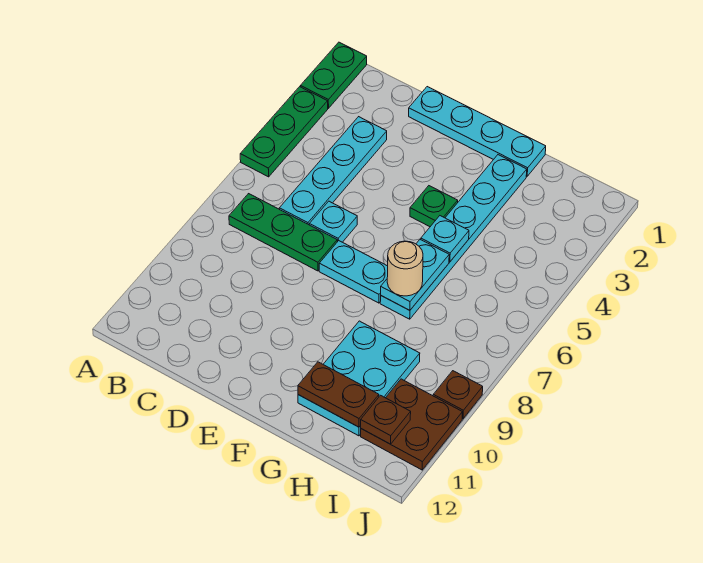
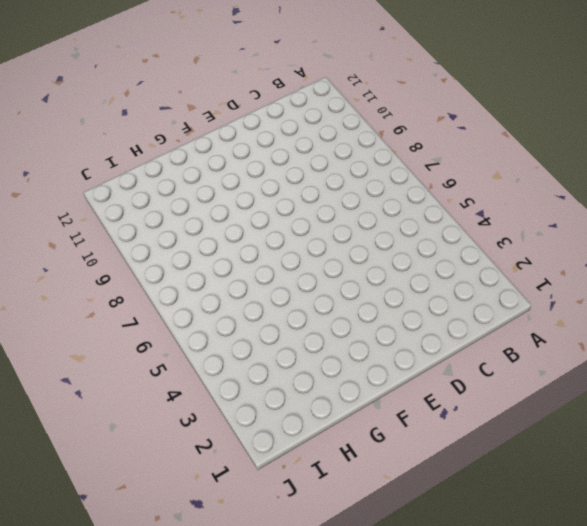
none -> green plate A1:A2 level 1
none -> green plate A3:A5 level 1
none -> green plate B7:D7 level 1

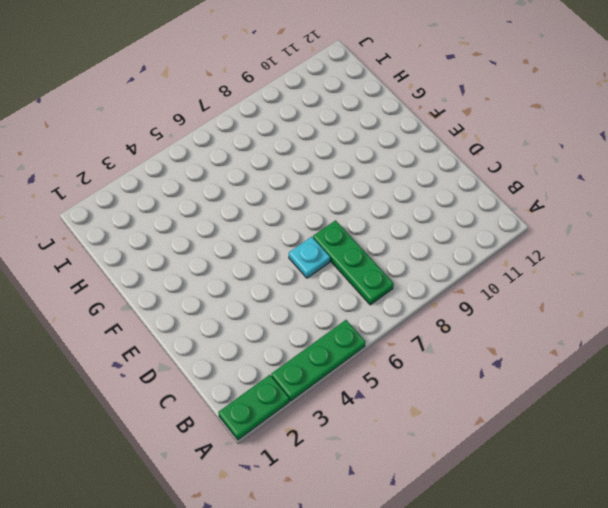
none -> cyan plate C3:C6 level 1
none -> cyan plate D1:G1 level 1
none -> cyan plate E7:F7 level 1

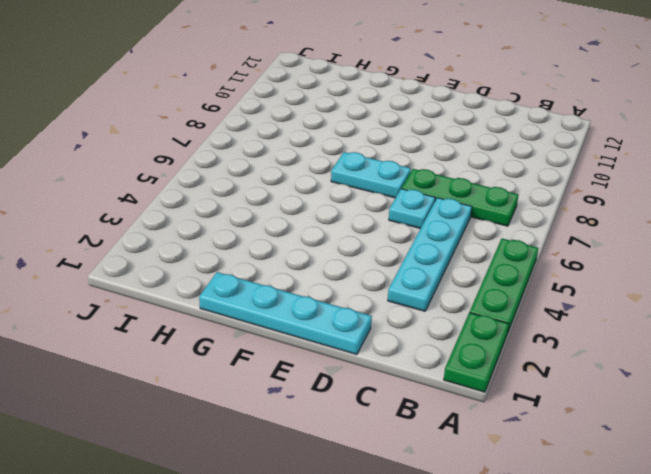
none -> green plate F4 level 1
none -> cyan plate G2:G7 level 1
none -> cyan plate G9:H11 level 1

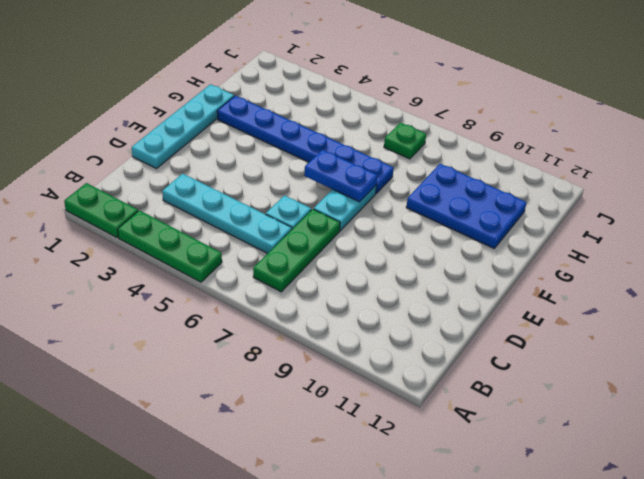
blue plate F6:F7 level 2 -> none
blue plate G2:G7 level 1 -> cyan plate G2:G7 level 1
blue plate G9:H11 level 1 -> cyan plate G9:H11 level 1
green plate I7 level 1 -> green plate F4 level 1
none -> brown plate I10:J11 level 1
none -> brown plate J9 level 1
none -> cyan plate G5 level 2

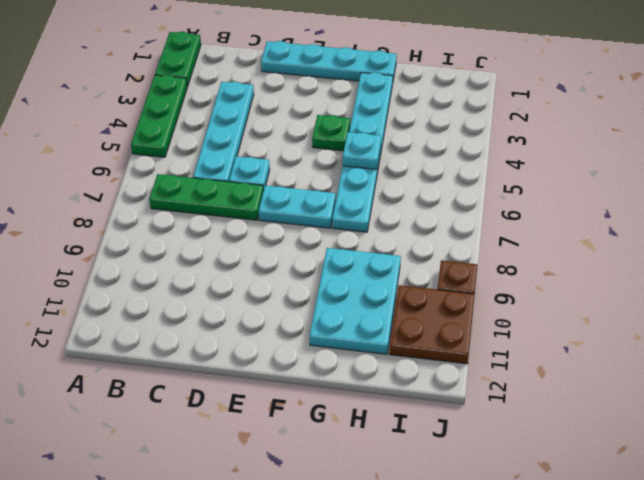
none -> cyan plate G6:G7 level 2
none -> brown plate G11:H11 level 2
none -> brown plate I11 level 2

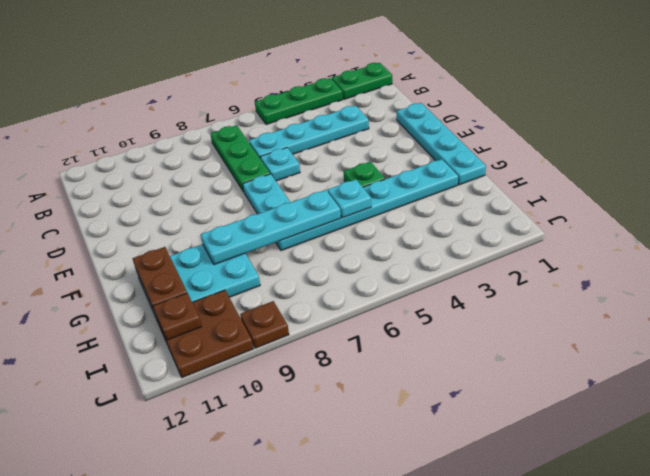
cyan plate G6:G9 level 2 -> cyan plate G6:G7 level 2
none -> tan round brick G7 level 3

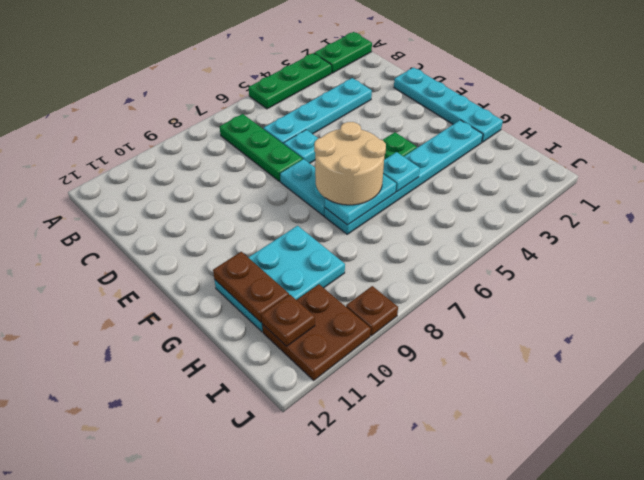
tan round brick F6:G7 level 3 -> tan round brick G7 level 3

